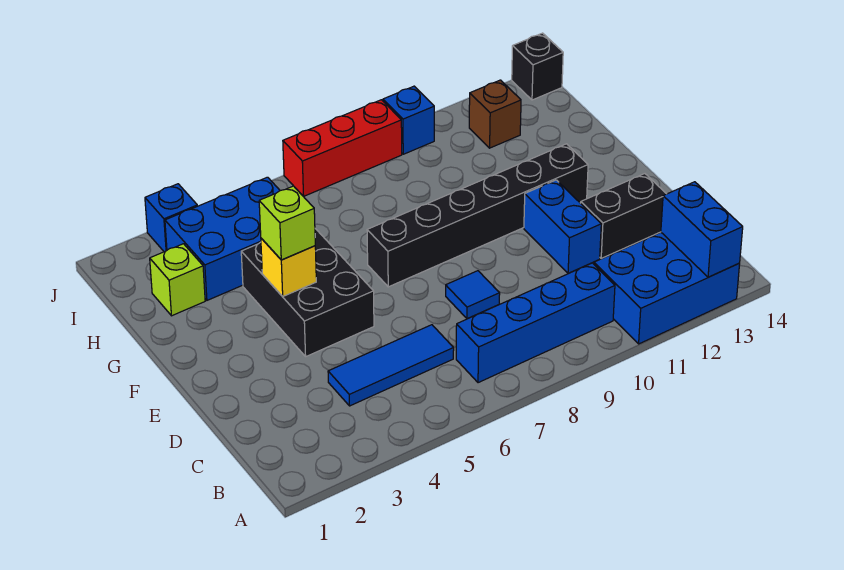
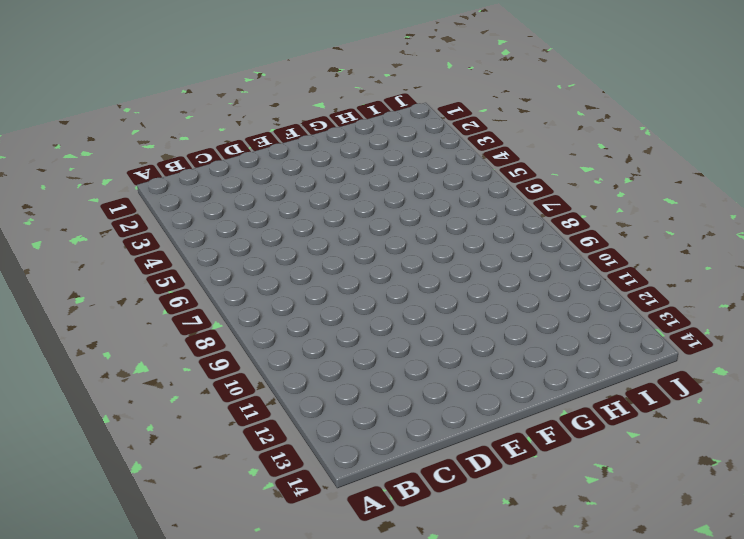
none -> blue brick A11:B13 level 1
none -> blue brick B7:B10 level 1
none -> blue tile C4:C6 level 1

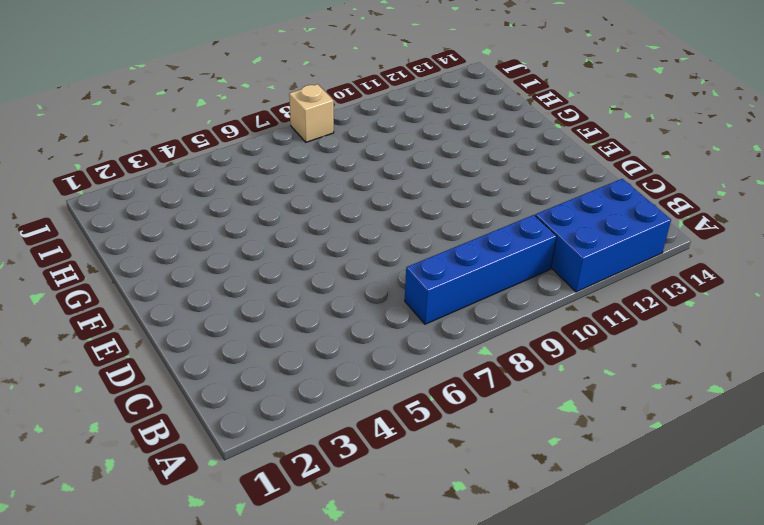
tan brick J8 level 1 -> red brick J7:J9 level 1
none -> blue tile C4:C6 level 1
none -> blue tile D8 level 1
none -> blue brick D11:E11 level 1

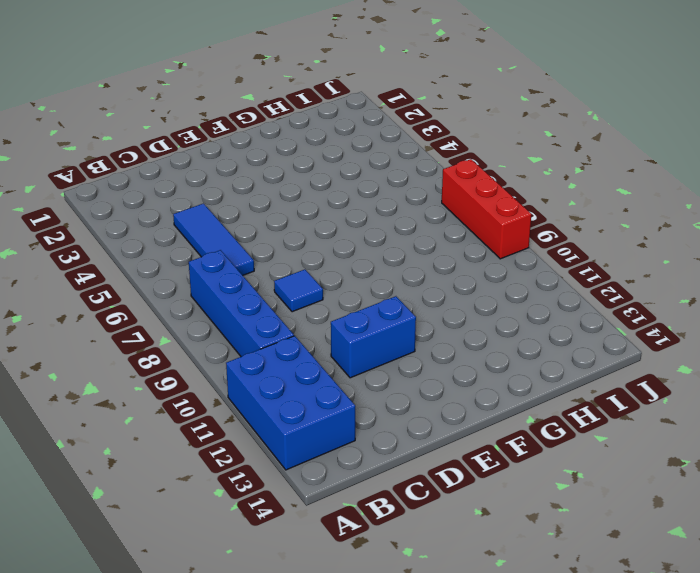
none -> black brick D12:D13 level 1
none -> black brick E4:G5 level 1
none -> black brick F7:F12 level 1

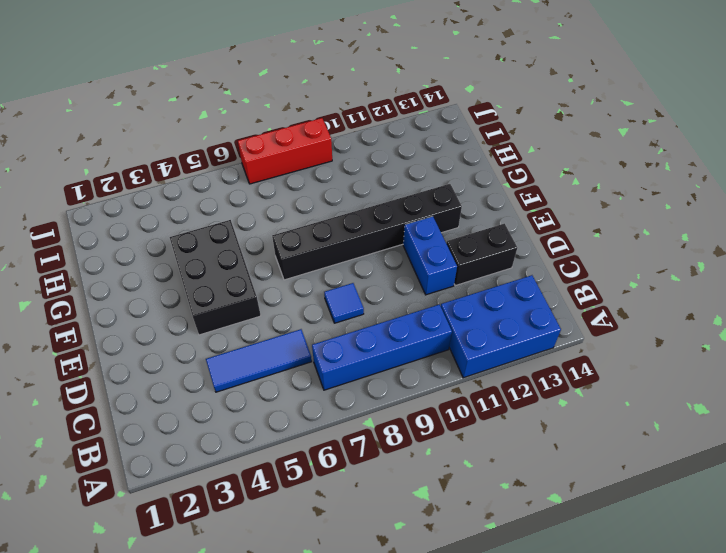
none -> lime brick H2 level 1
none -> blue brick H3:I5 level 1
none -> brown brick I12 level 1

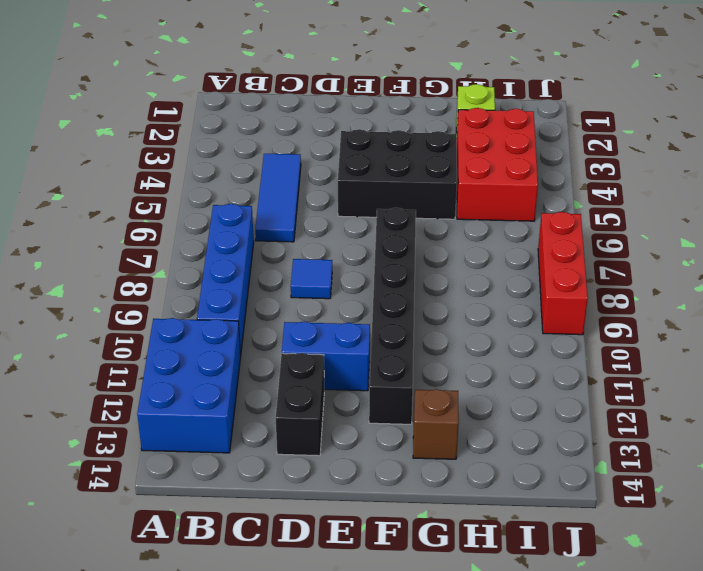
brown brick G13 level 1 -> brown brick I12 level 1
red brick H3:I5 level 1 -> blue brick H3:I5 level 1
none -> blue brick J3 level 1
none -> blue brick J10 level 1
none -> black brick J14 level 1

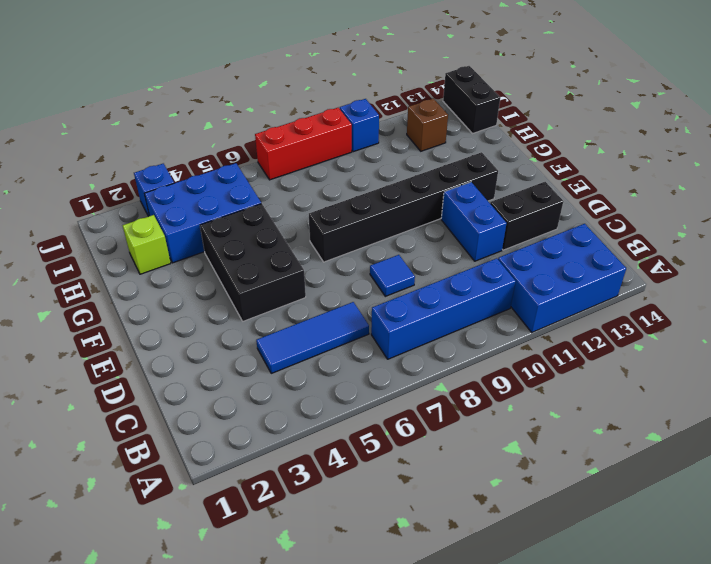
black brick I14:J14 level 1 -> black brick J14 level 1
none -> blue brick A13:B13 level 2
none -> yellow brick F4 level 2
none -> lime brick F4 level 3

